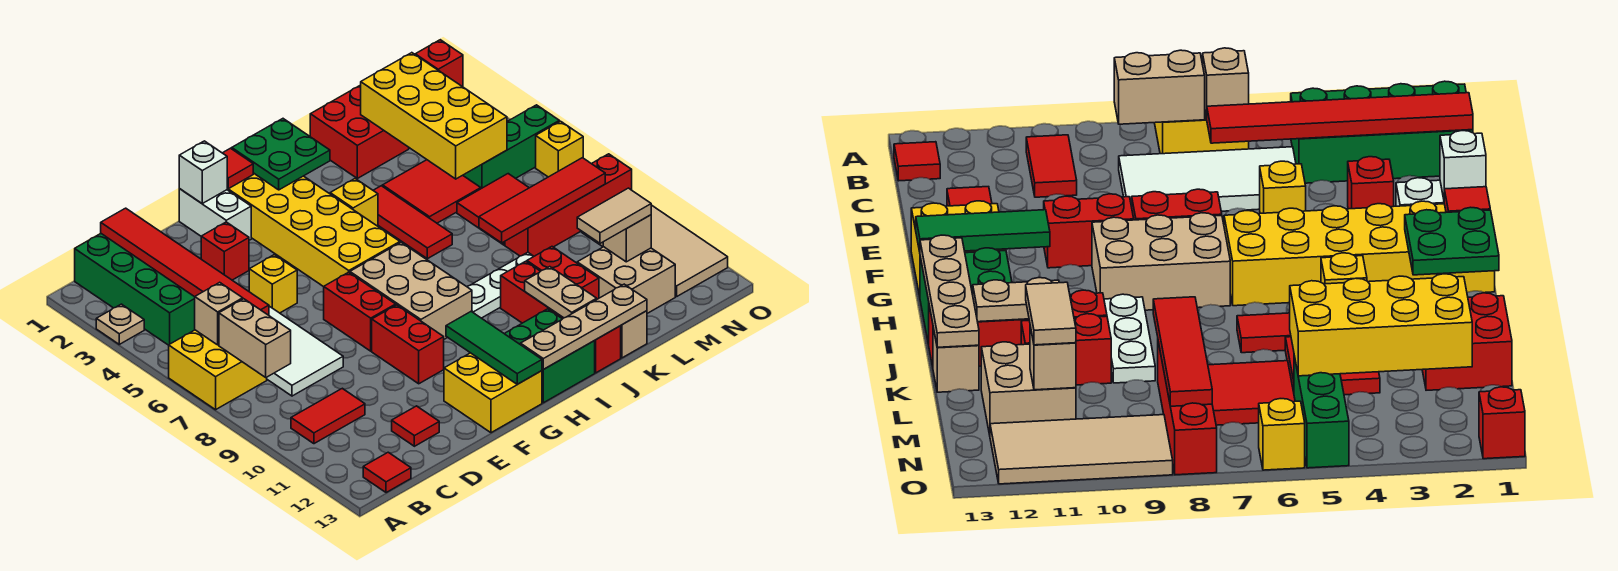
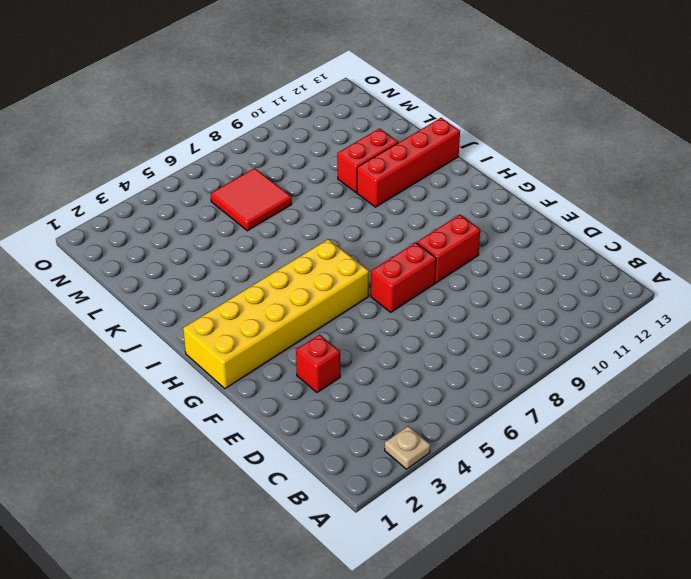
none -> yellow brick A6:B7 level 1
none -> green brick B1:C4 level 1
none -> red tile B10:C10 level 1
none -> red tile B13 level 1

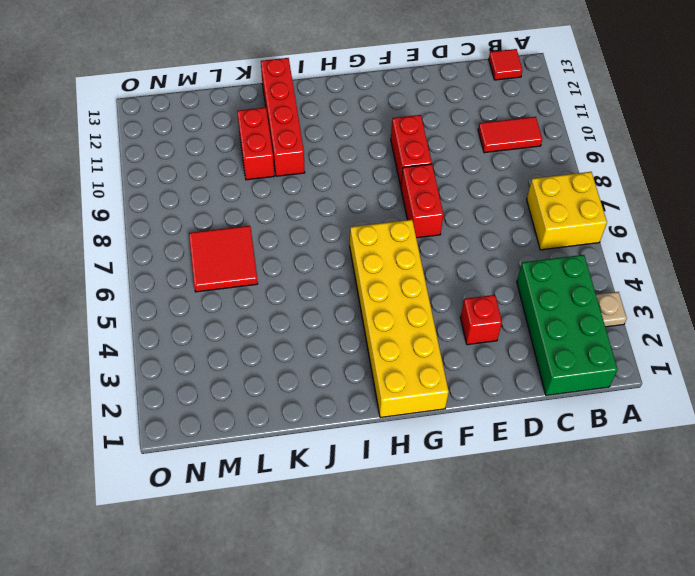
none -> white tile C5:D8 level 1
none -> red tile D12 level 1
none -> yellow brick E5 level 1
none -> white brick F1:F2 level 1

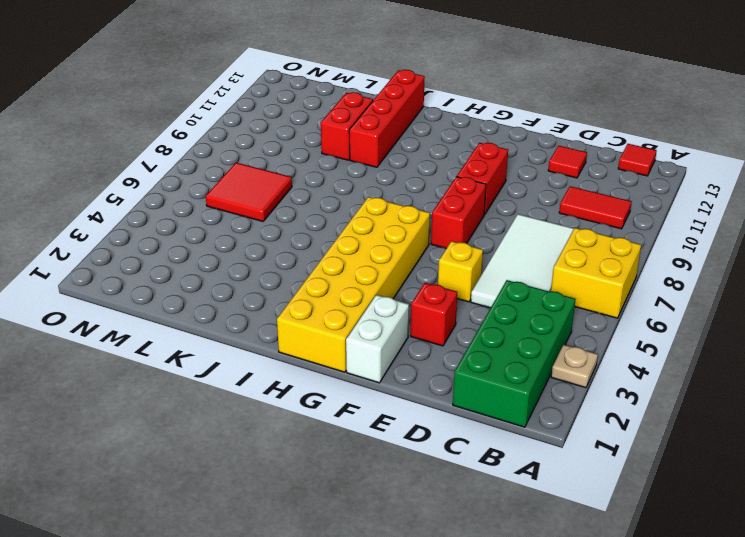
none -> yellow brick F12:G13 level 1
none -> tan brick G7:H9 level 1
none -> green brick H12:I13 level 1
none -> yellow brick I4 level 1

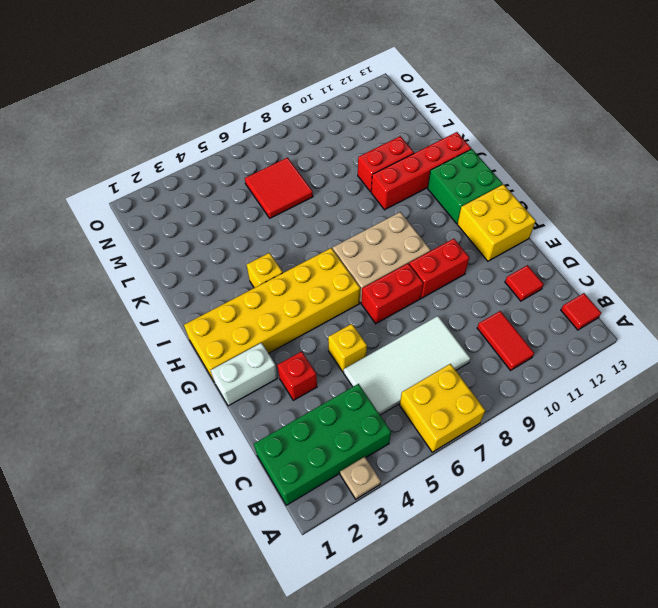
none -> white plate I9:K9 level 1
none -> red tile J4:J6 level 1
none -> red brick K1:L2 level 1
none -> red tile K4:L5 level 1

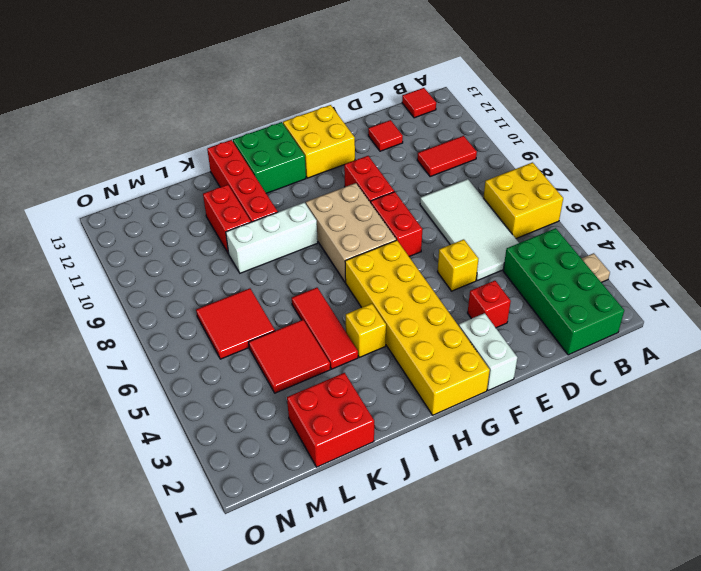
white brick I9:K9 level 1 -> white plate I9:K9 level 1
none -> tan brick K13 level 1
none -> red brick L8:O8 level 1
none -> tan brick L11:M12 level 1
none -> green brick M5:O5 level 1

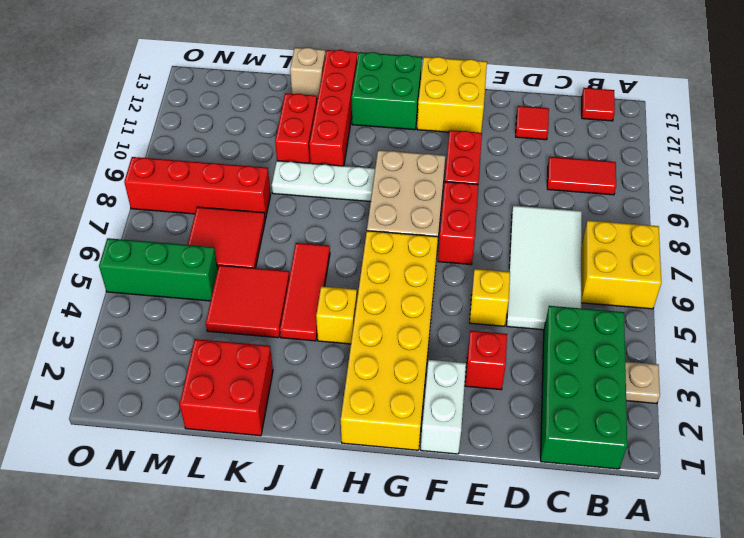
none -> tan brick L11:M12 level 1
none -> tan tile N9:O12 level 1
none -> red brick O1 level 1
none -> yellow brick O6 level 1

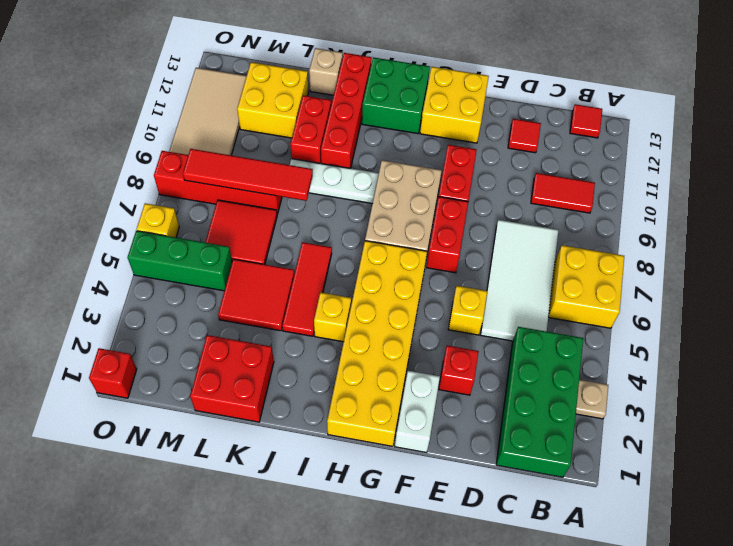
yellow brick L11:M12 level 1 -> tan brick L11:M12 level 1
none -> tan brick B6 level 2
none -> tan brick B7:B8 level 2
none -> red tile C1:C6 level 2
none -> white brick F1 level 2

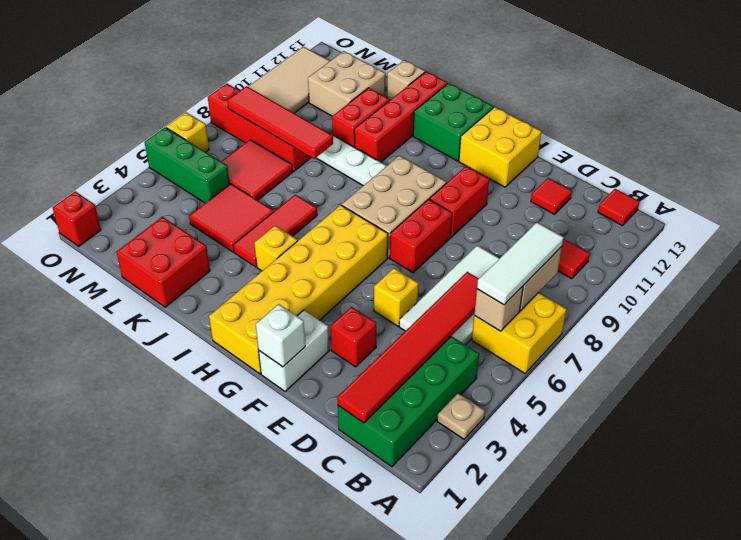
white tile B6:B8 level 3 -> none
none -> red tile G1 level 2
none -> green tile G11:G13 level 2
none -> green plate H1:I2 level 2
none -> tan plate H13:K13 level 2

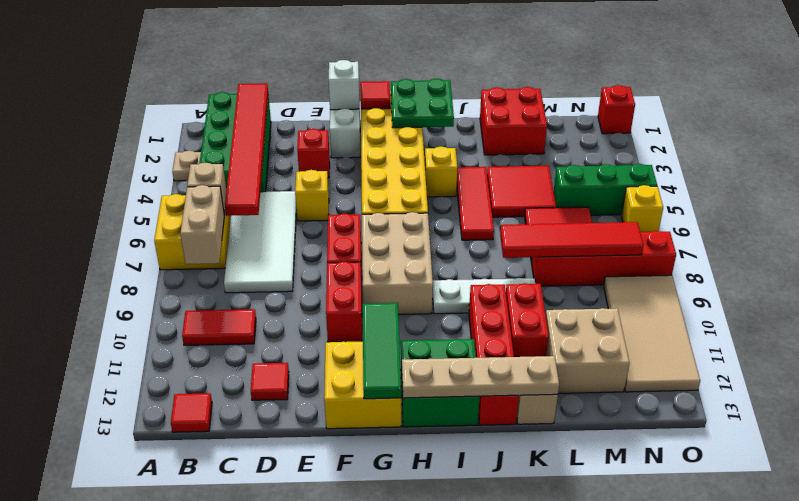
none -> tan plate J11:J12 level 2
none -> yellow brick L2:M5 level 2
none -> tan brick M11 level 2
none -> tan tile L11:M11 level 3

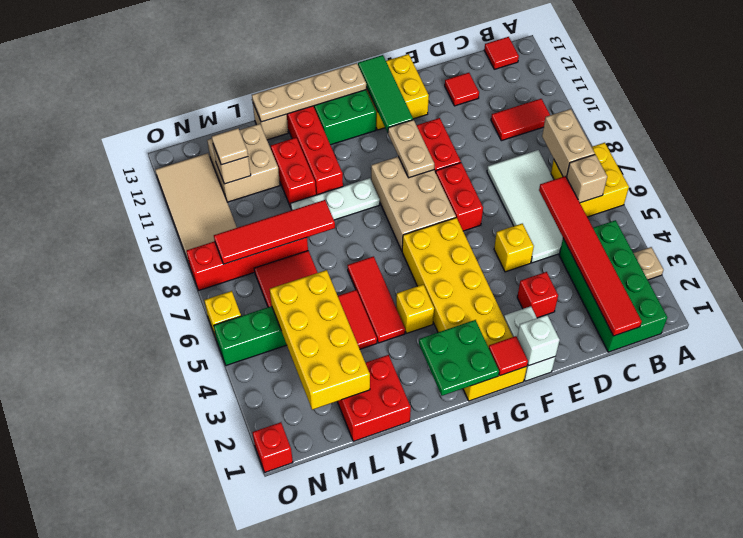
tan plate G9:G10 level 2 -> tan plate J11:J12 level 2
tan tile M11 level 3 -> tan tile L11:M11 level 3

